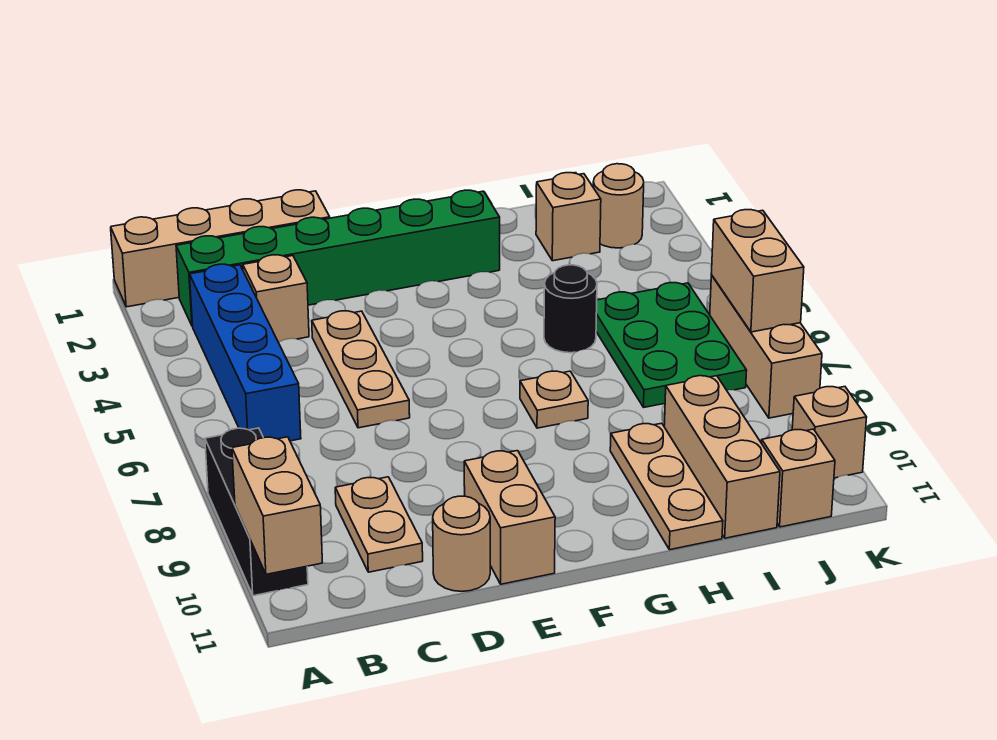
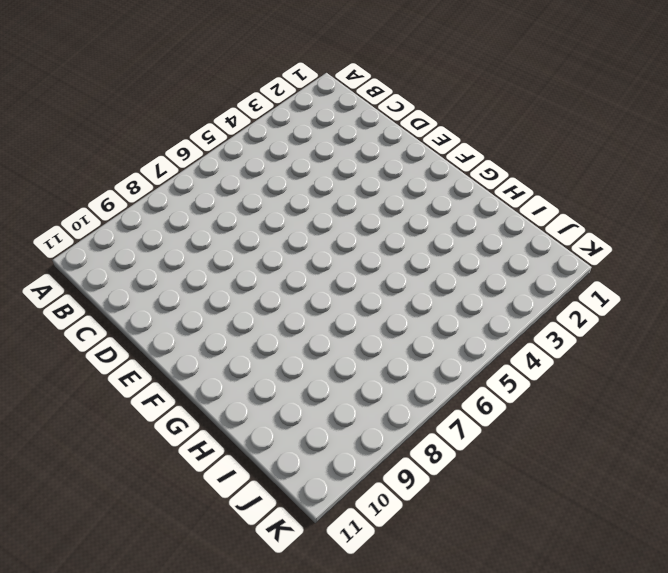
none -> tan brick A1:D1 level 1
none -> black brick A8:A10 level 1
none -> green brick B2:G2 level 1

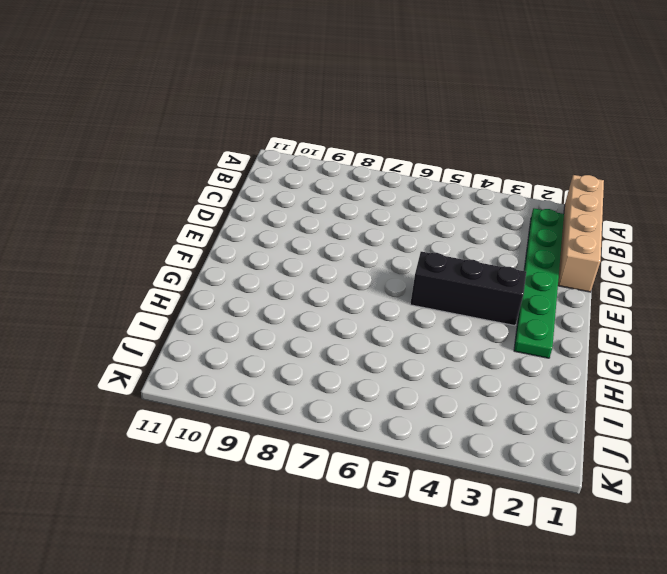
green plate B2:G2 level 1 -> green brick B2:G2 level 1
black brick F3:F5 level 1 -> black brick A8:A10 level 1
none -> blue brick B3:B6 level 1
none -> tan brick C3 level 1
none -> tan plate C9:C10 level 1

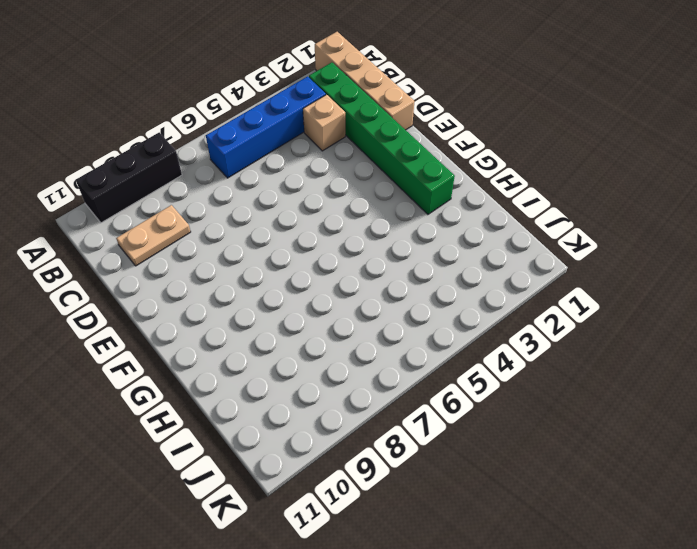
none -> tan plate D4:D6 level 1
none -> tan round brick D11 level 1
none -> tan brick E10:E11 level 1

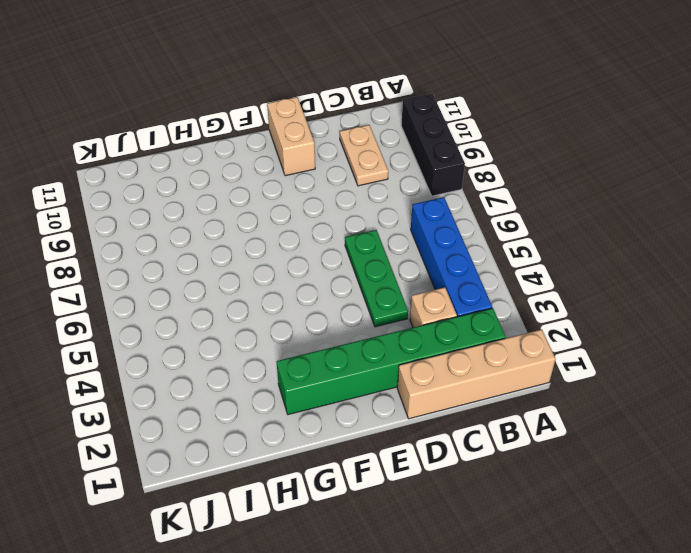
green plate D4:D6 level 1 -> tan plate D4:D6 level 1
none -> tan round brick D11 level 1
none -> tan plate G7 level 1
none -> black round brick H5 level 1

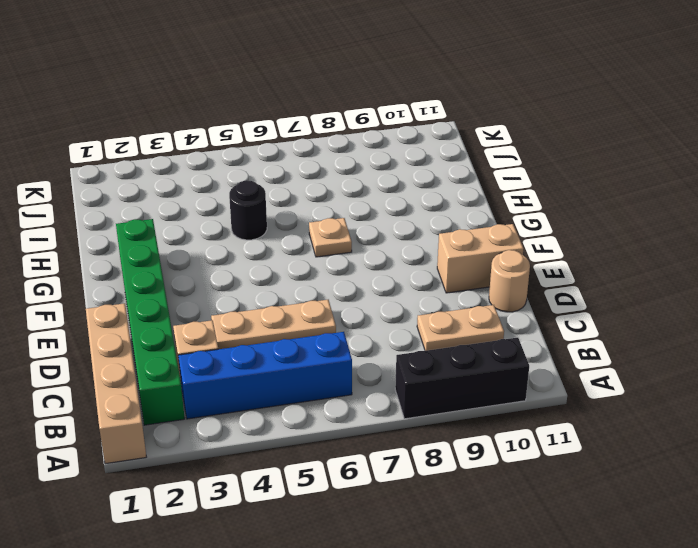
none -> tan plate H9:H11 level 1
none -> tan brick I2 level 1
none -> green plate I5:J7 level 1

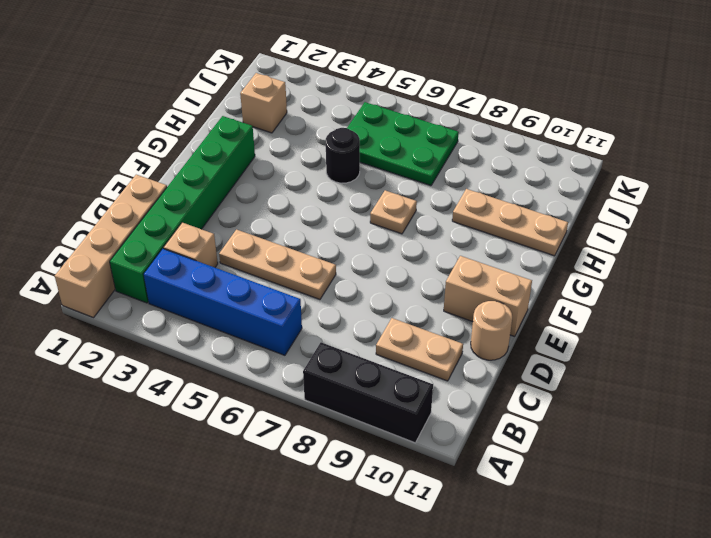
none -> tan brick I9:I11 level 1
none -> tan round brick J2 level 1
none -> tan brick J11 level 1

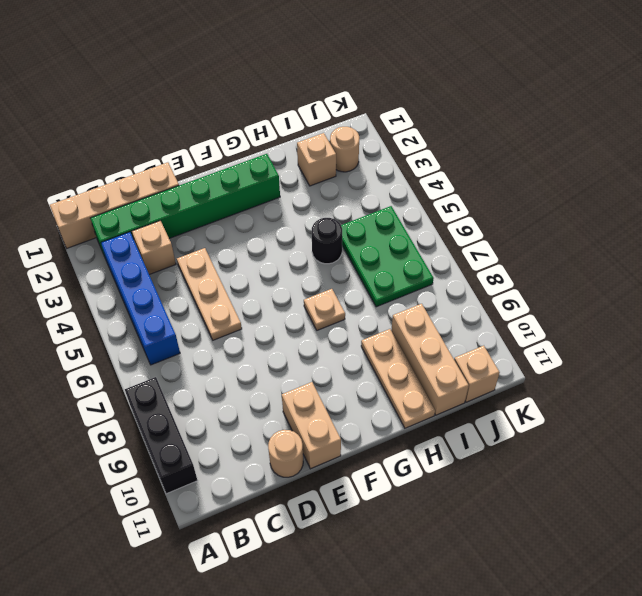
none -> tan plate C9:C10 level 1
none -> tan brick K6:K8 level 1
none -> tan brick K10 level 1

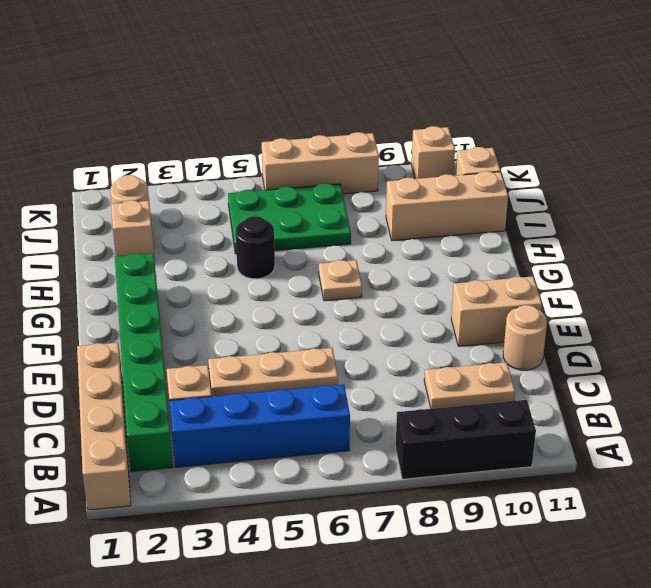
none -> tan plate H9:H11 level 1
none -> tan brick A10:A11 level 2
none -> tan brick K6:K7 level 2

